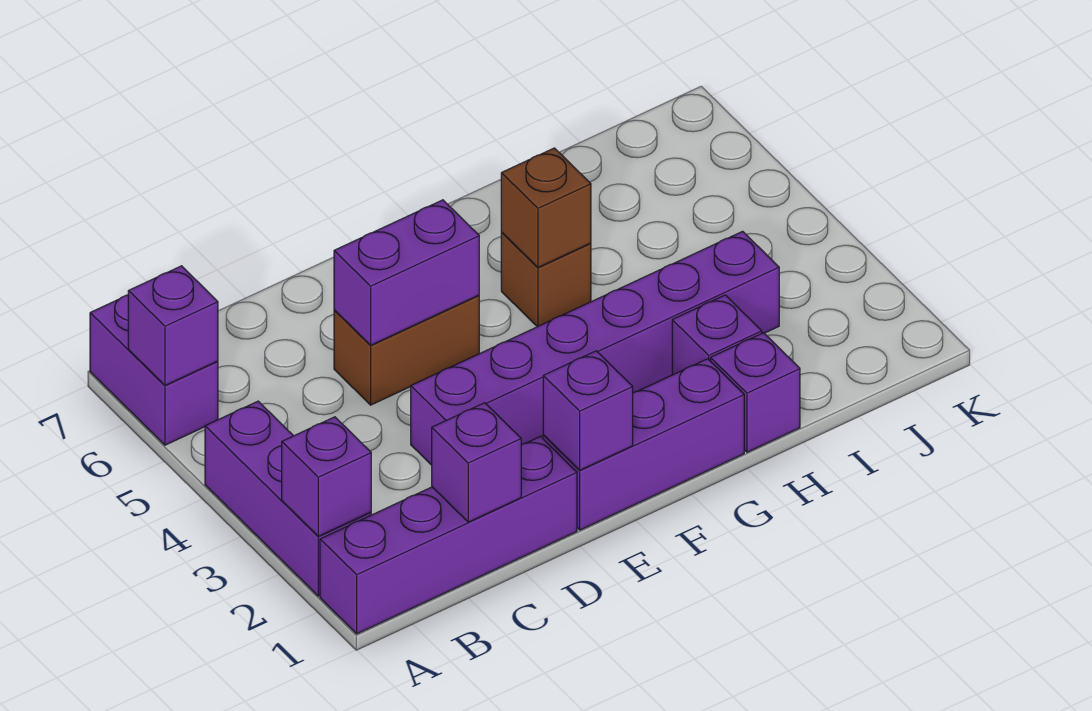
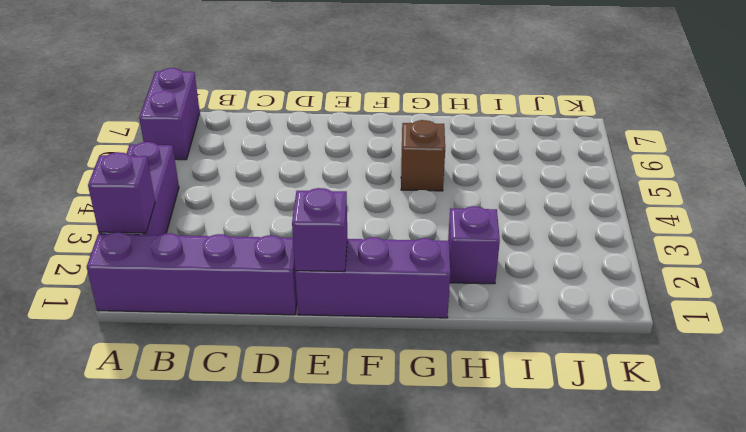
none -> purple brick D3:I3 level 1
none -> brown brick D5:E5 level 1
none -> purple brick H1 level 1

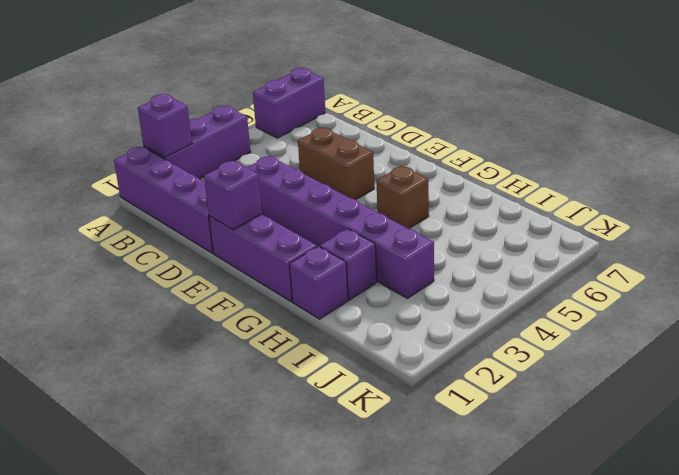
none -> purple brick A6 level 2
none -> purple brick C1 level 2
none -> purple brick D5:E5 level 2

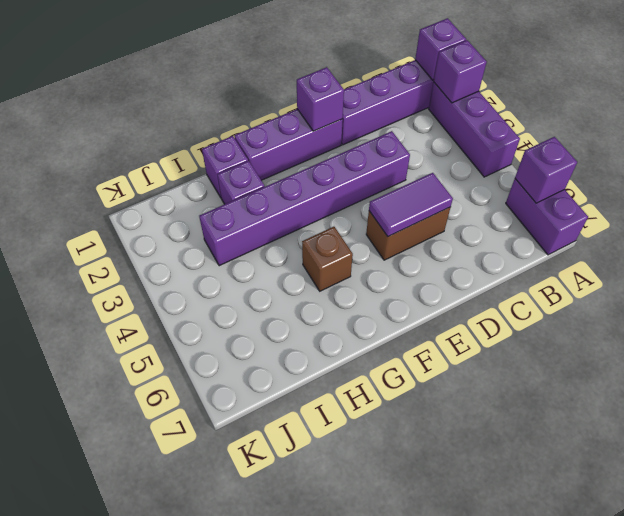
purple brick A1 level 2 -> purple brick C1 level 2
purple tile D5:E5 level 2 -> purple brick D5:E5 level 2
none -> brown brick G5 level 2

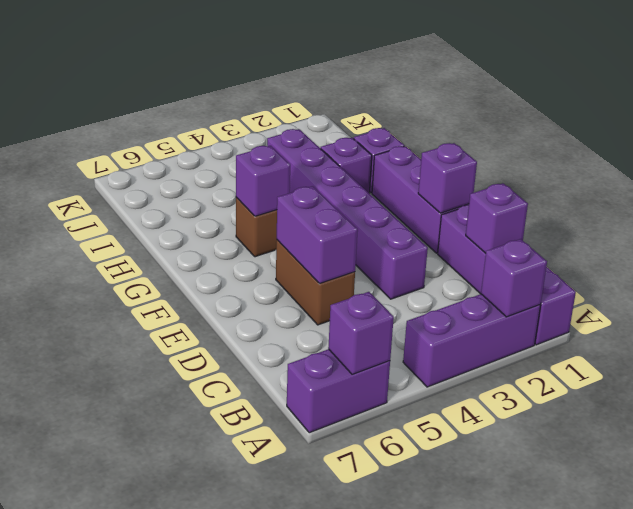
purple brick G5 level 2 -> brown brick G5 level 2

